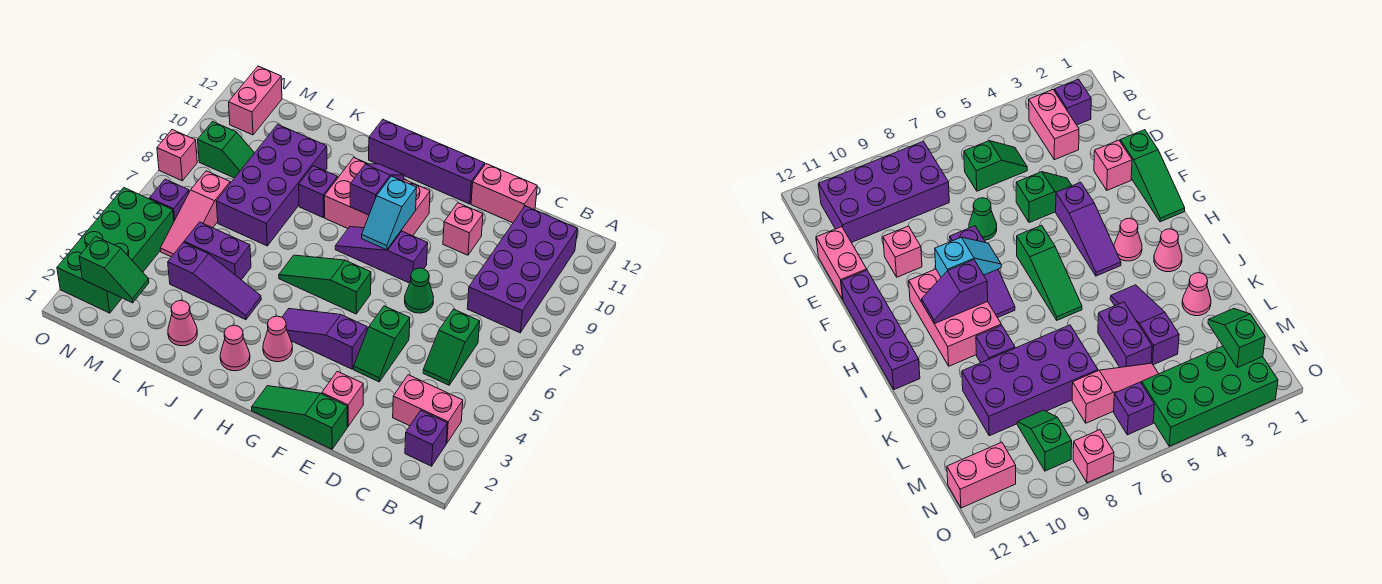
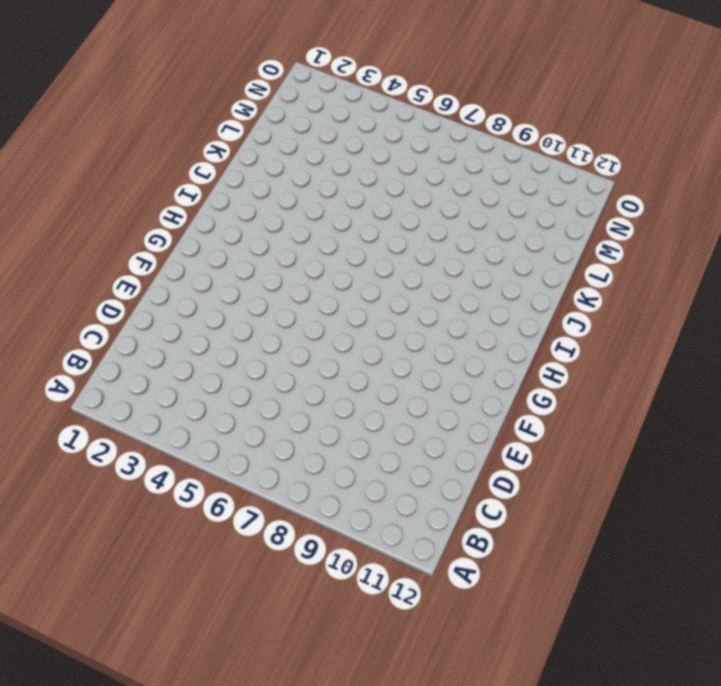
none -> purple brick B2 level 1
none -> pink brick B3:C3 level 1
none -> purple brick B8:C11 level 1
none -> green slope C5:C6 level 1 top 6

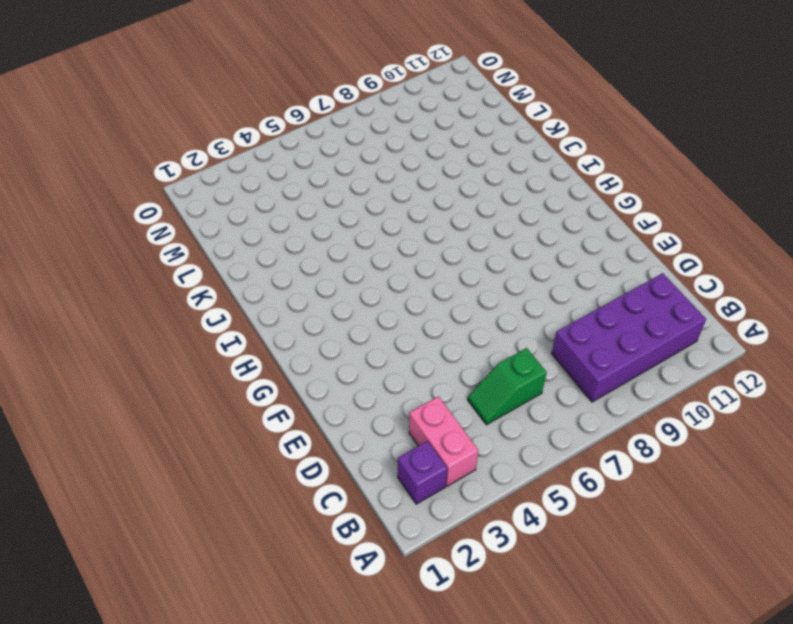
none -> pink brick D12:E12 level 1
none -> green slope E1:G1 level 1 top E
none -> pink brick E2 level 1
none -> green slope E4:E5 level 1 top 5

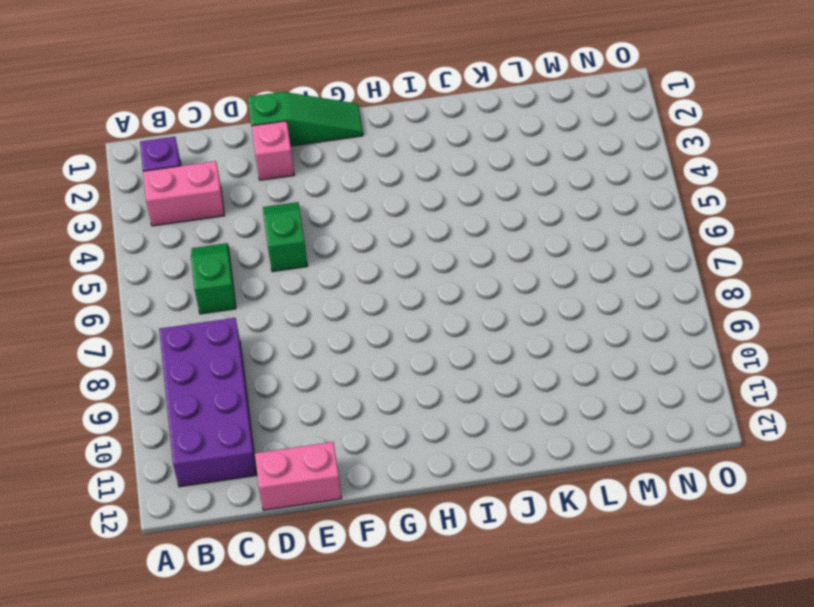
none -> green cone E7 level 1
none -> pink brick E10 level 1
none -> purple slope F4:H4 level 1 top F
none -> purple slope F8:H8 level 1 top F

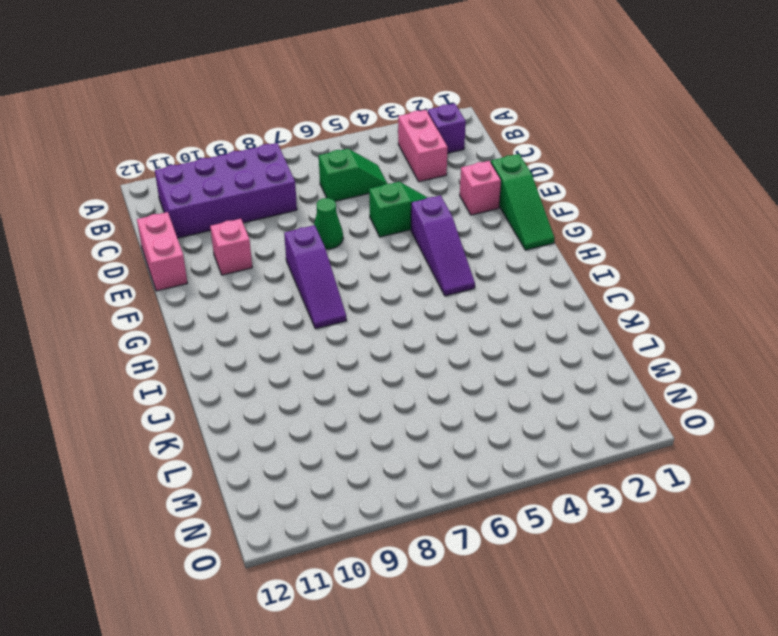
none -> purple brick F12:I12 level 1
none -> green slope G6:I6 level 1 top G
none -> pink brick G9:I10 level 1
none -> pink cone H3 level 1

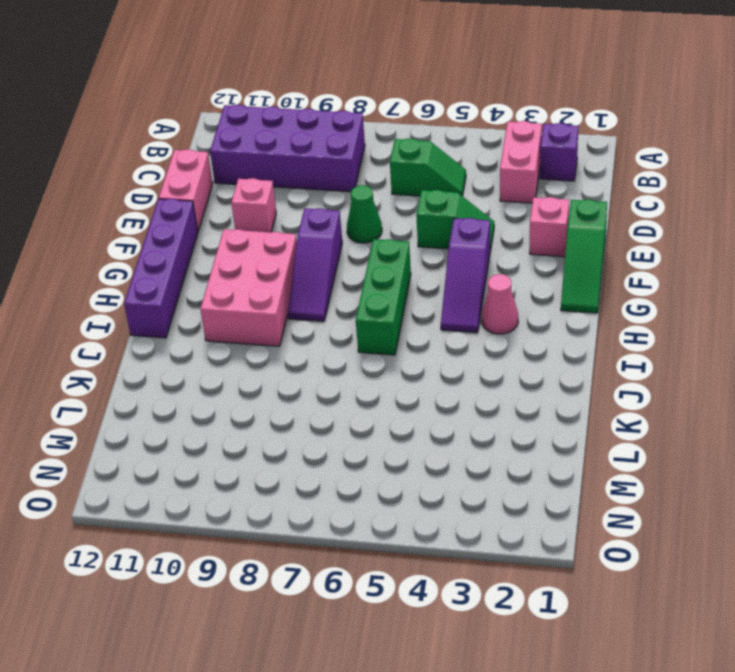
green brick G6:I6 level 1 -> green slope G6:I6 level 1 top G
none -> pink cone I2 level 1
none -> purple slope J4:L4 level 1 top L
none -> purple brick J9 level 1
none -> pink cone K2 level 1

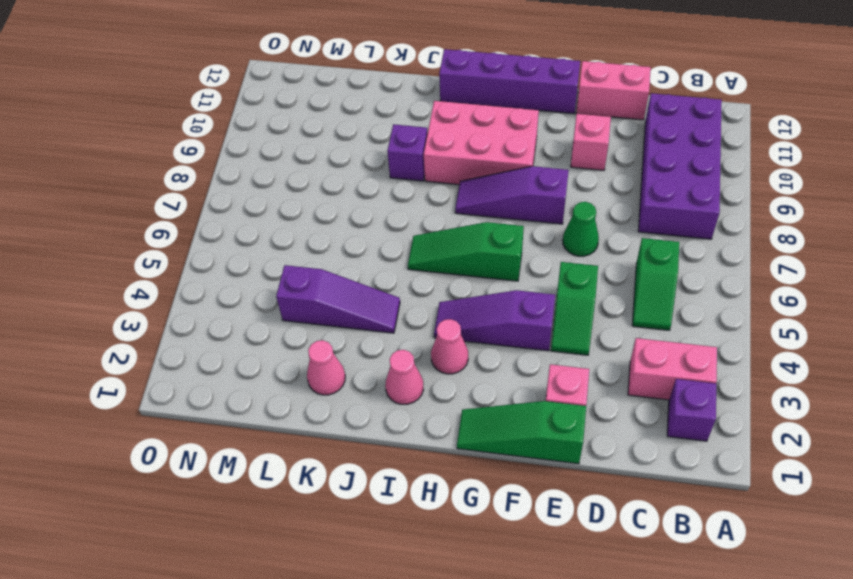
none -> purple brick K5:L5 level 1
none -> purple brick K7:L10 level 1
none -> pink slope M5:M7 level 1 top 7
none -> green slope M9:N9 level 1 top N

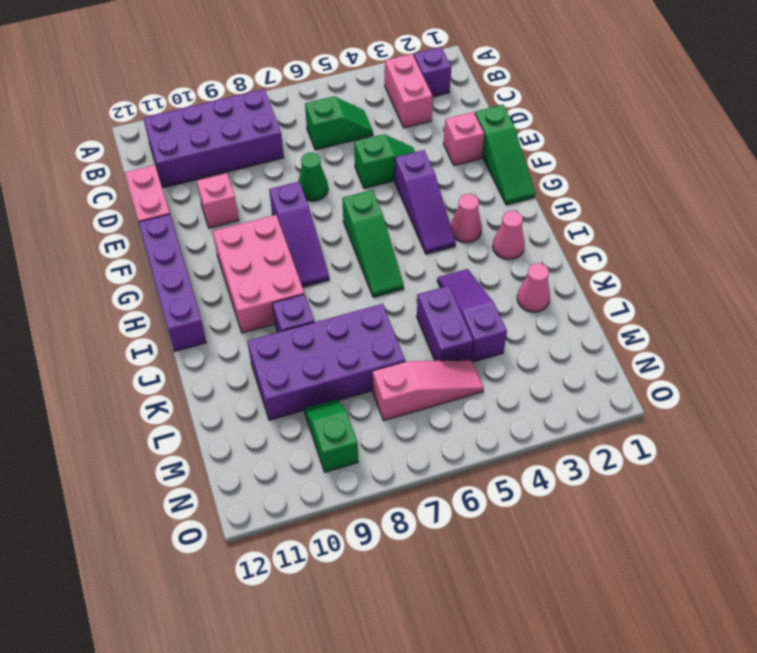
none -> green brick N2:O5 level 1
none -> purple brick N6 level 1
none -> pink brick N11:N12 level 1
none -> pink brick O8 level 1

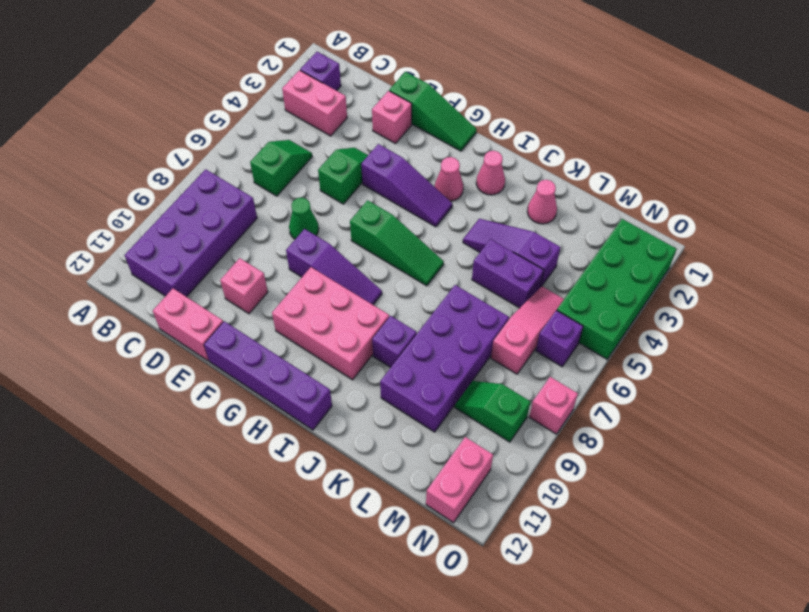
none -> cyan slope G8:G9 level 2 top 9
none -> purple slope H9:H10 level 2 top 9
none -> green slope M2:N2 level 2 top N

